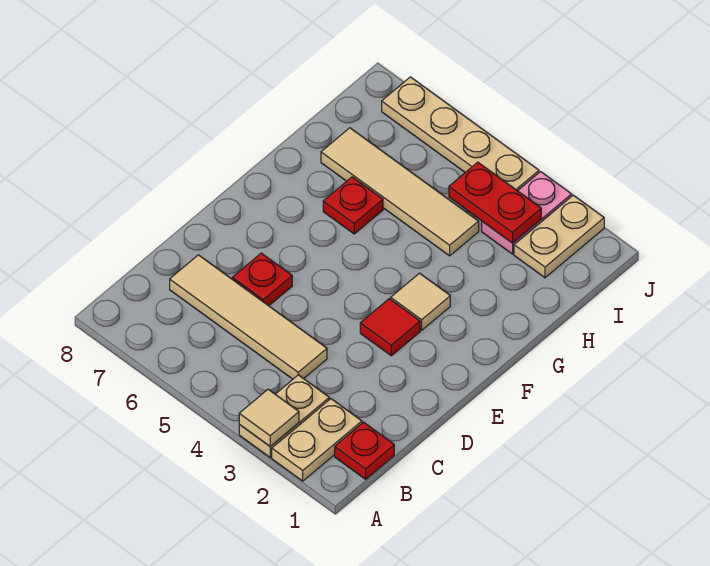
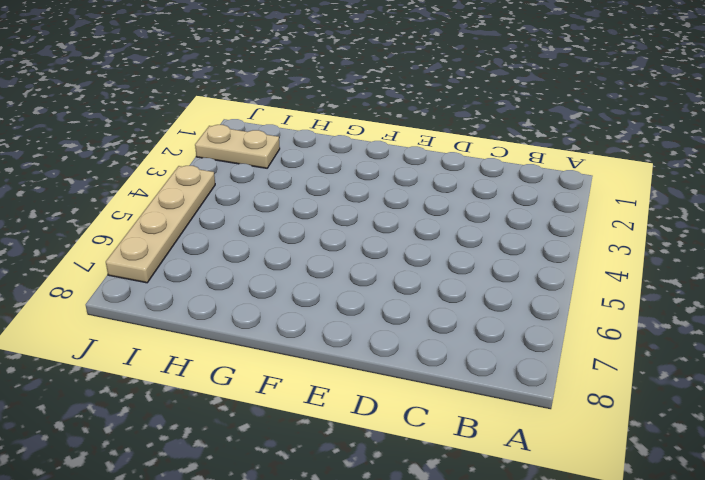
none -> tan plate A2:B2 level 1
none -> tan plate A3:B3 level 1
none -> red plate B1 level 1

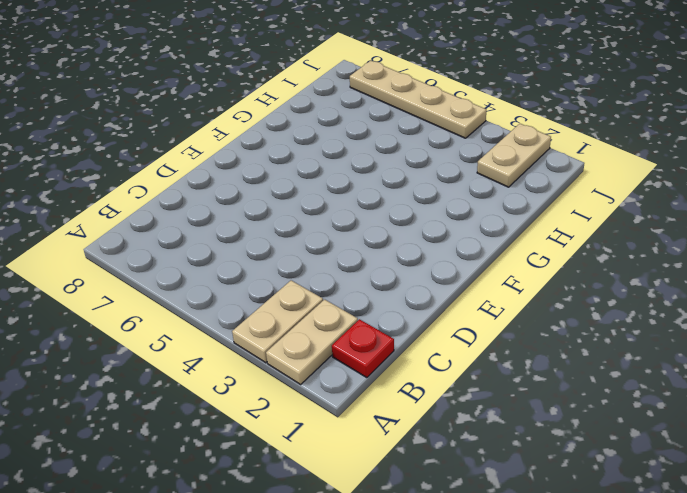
none -> tan tile C4:C7 level 1
none -> red plate D6 level 1
none -> red tile E3 level 1

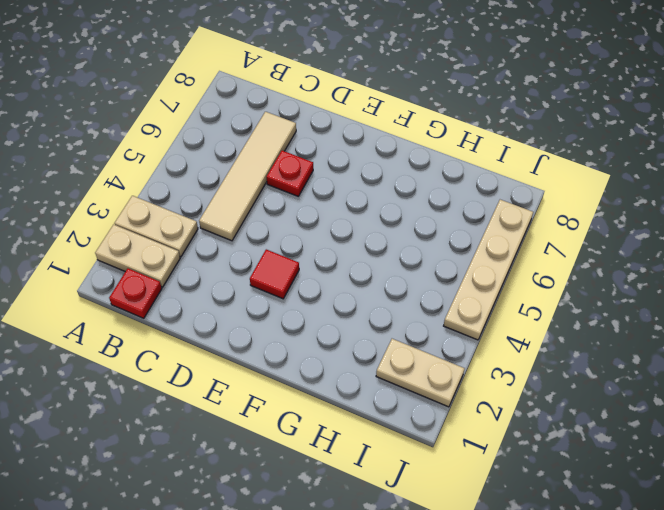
none -> tan tile F3 level 1
none -> red plate G6 level 1
none -> tan tile H4:H7 level 1

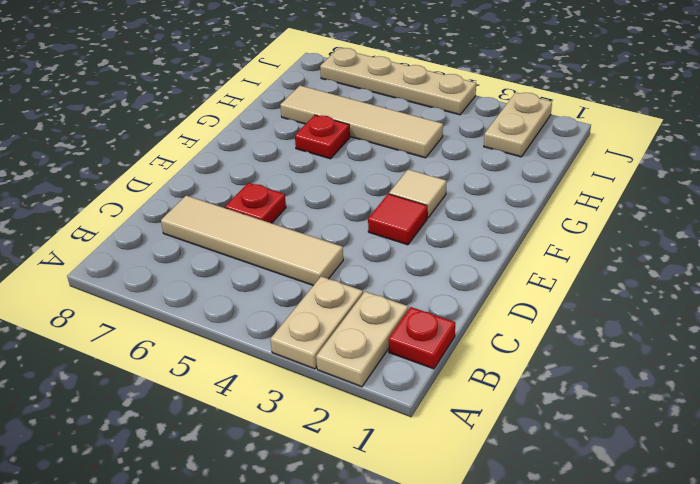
none -> pink plate I3:J3 level 1
none -> tan tile A3 level 2
none -> red plate I3:I4 level 2

